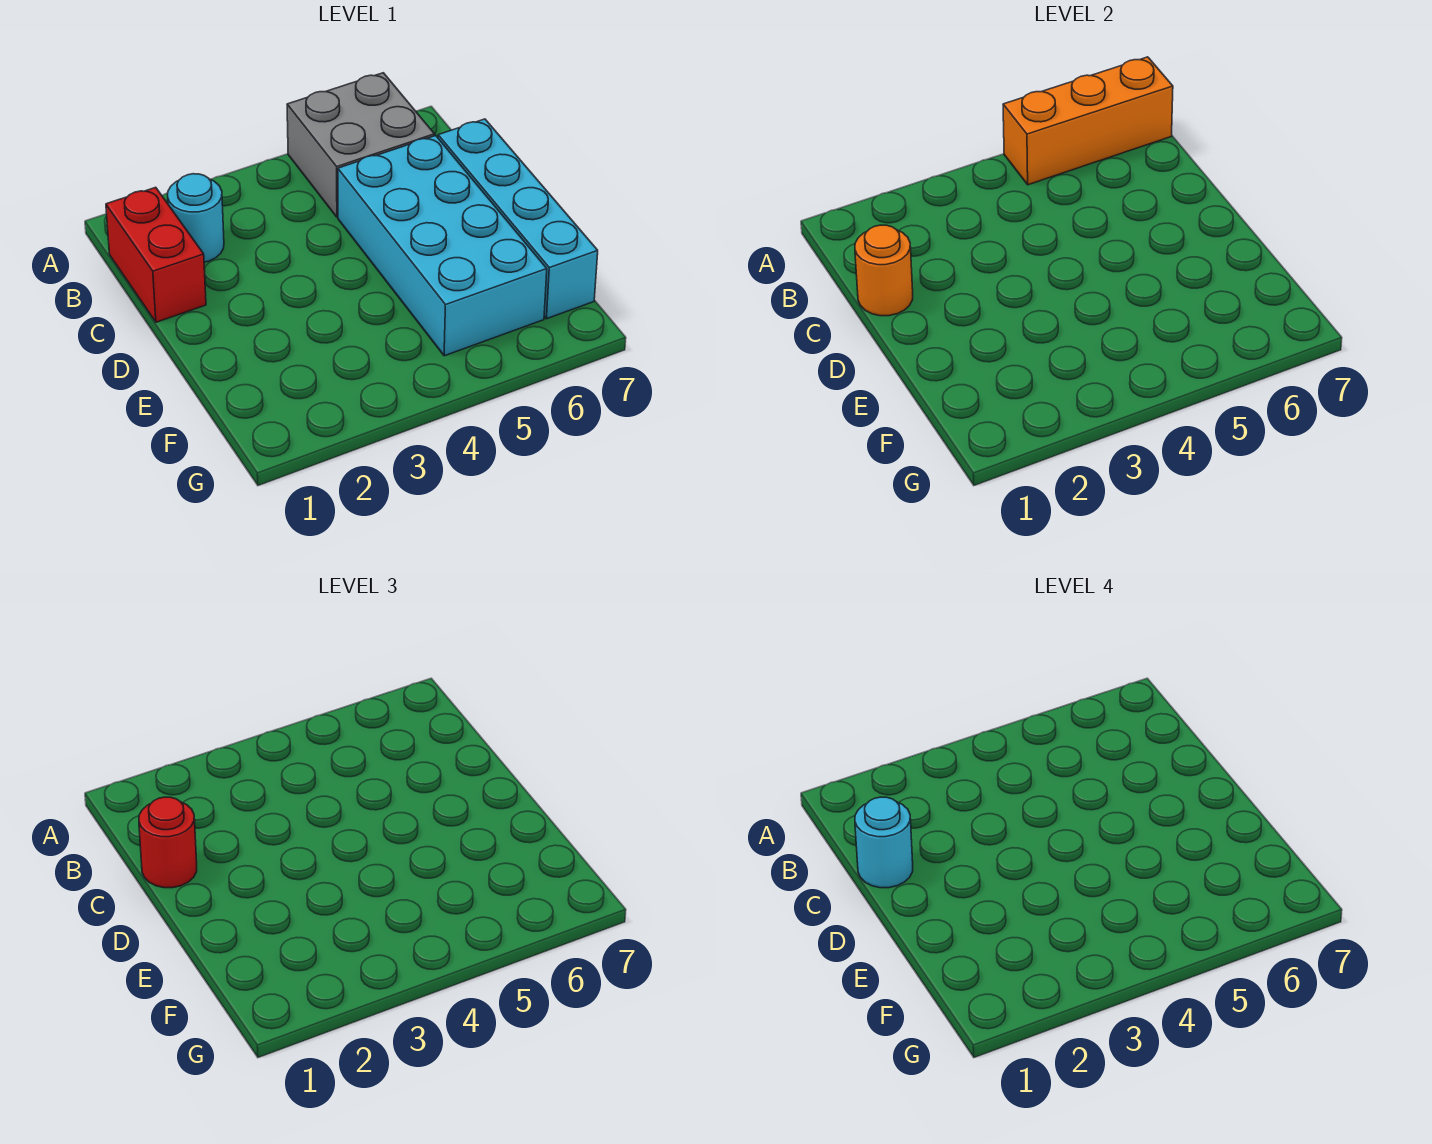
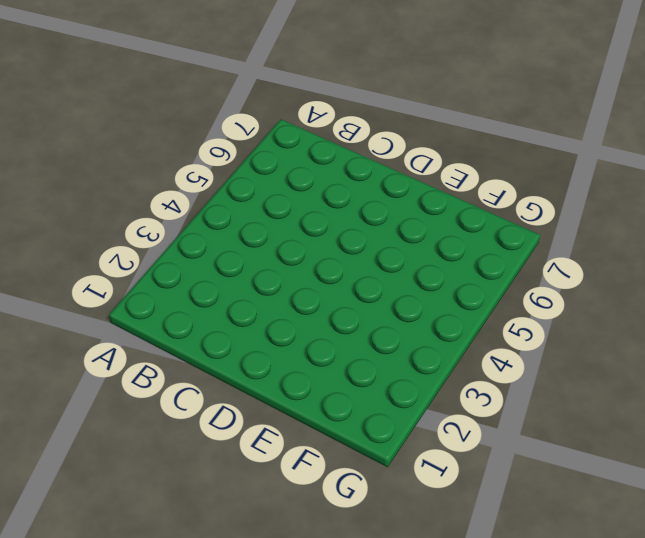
none -> grey brick A5:B6 level 1
none -> red brick B1:C1 level 1

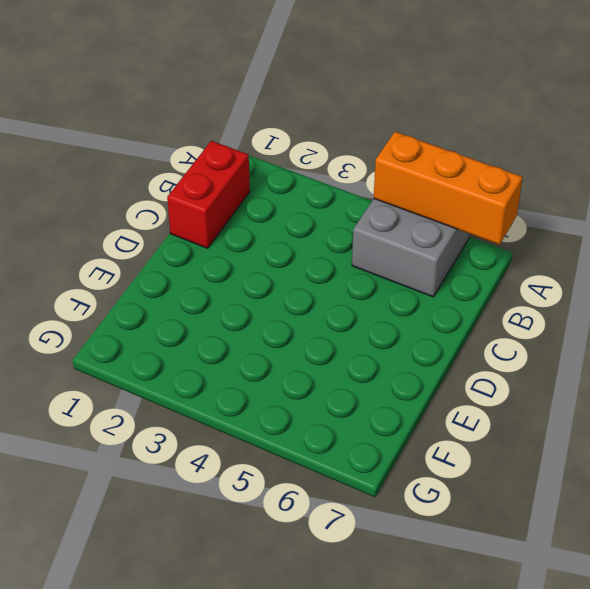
none -> cyan round brick B2 level 1
none -> cyan brick C5:F6 level 1

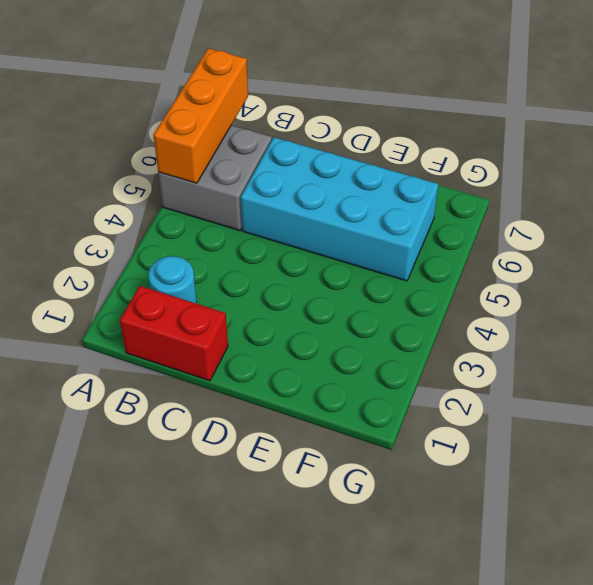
none -> cyan brick C7:F7 level 1
none -> orange round brick C1 level 2

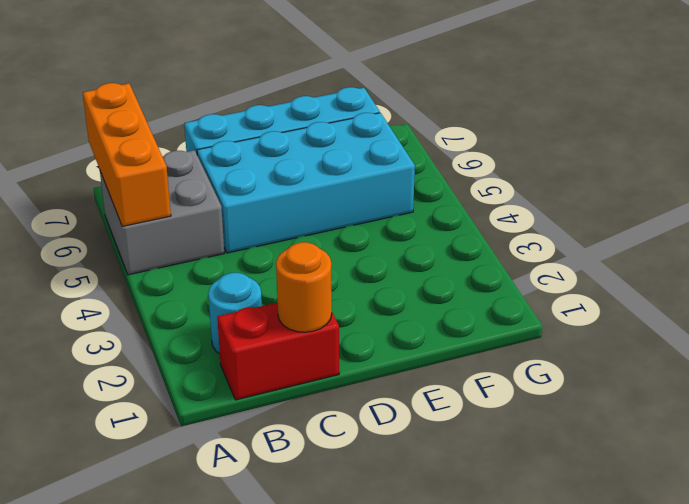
none -> red round brick C1 level 3
none -> cyan round brick C1 level 4

